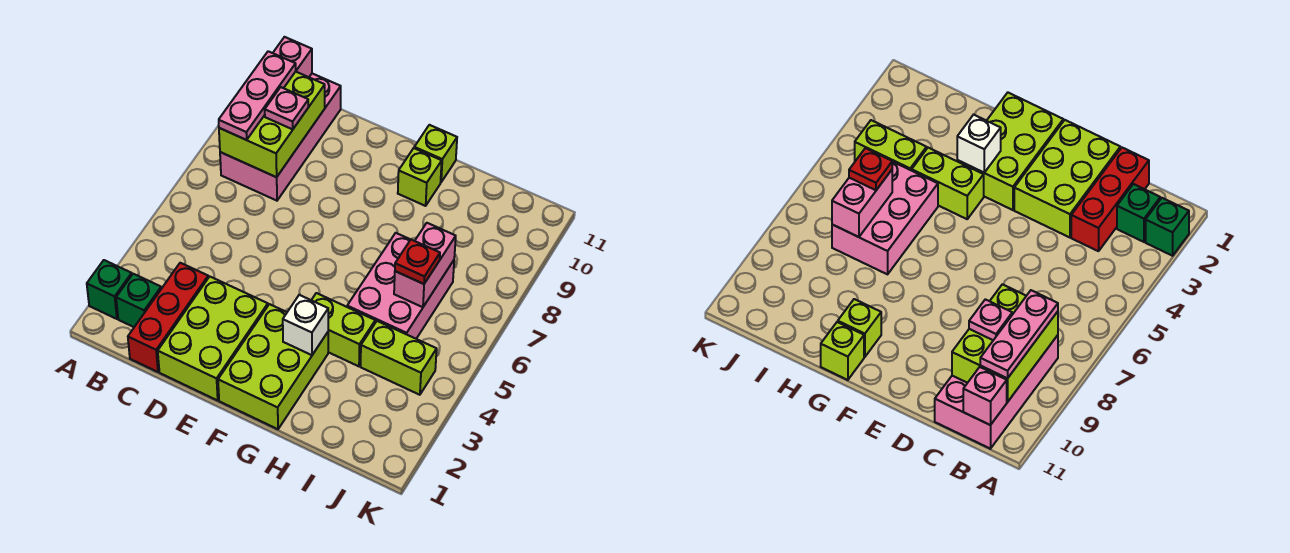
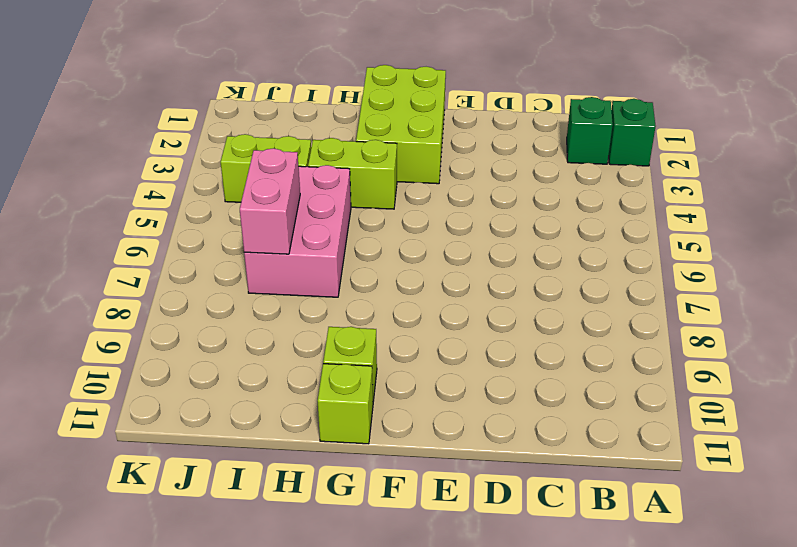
none -> pink brick B8:C11 level 1
none -> red brick C1:C3 level 1
none -> lime brick D1:E3 level 1

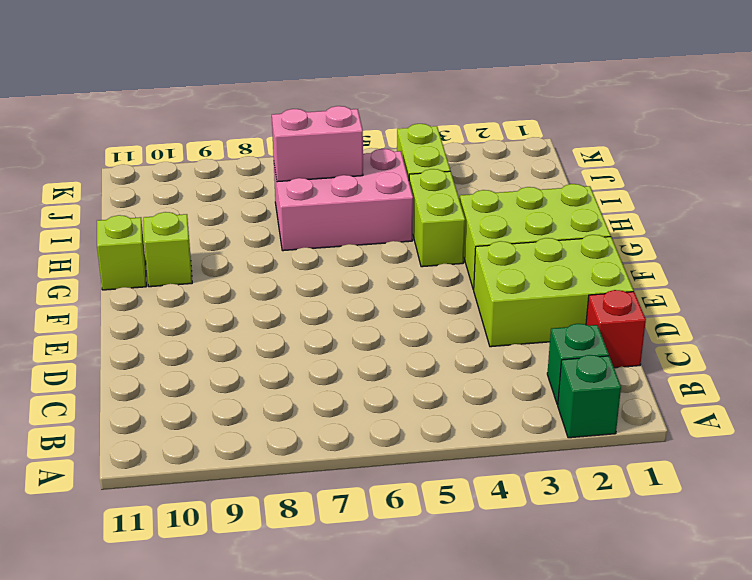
red brick C1 level 1 -> red brick C1:C3 level 1
none -> pink brick B8:C11 level 1
none -> lime brick B8:C10 level 2
none -> pink brick B11 level 2

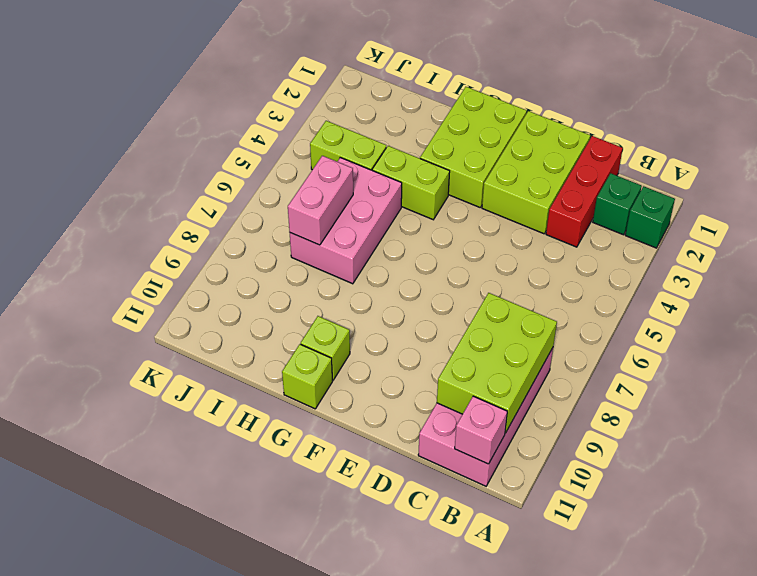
none -> white brick G3 level 2
none -> pink plate B8:B10 level 3
none -> pink plate C9 level 3

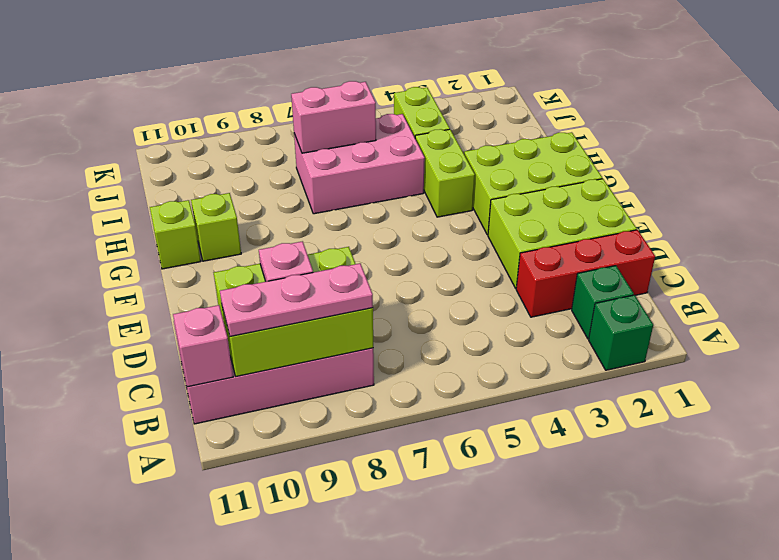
none -> white brick G3 level 2
none -> red plate I6 level 3

